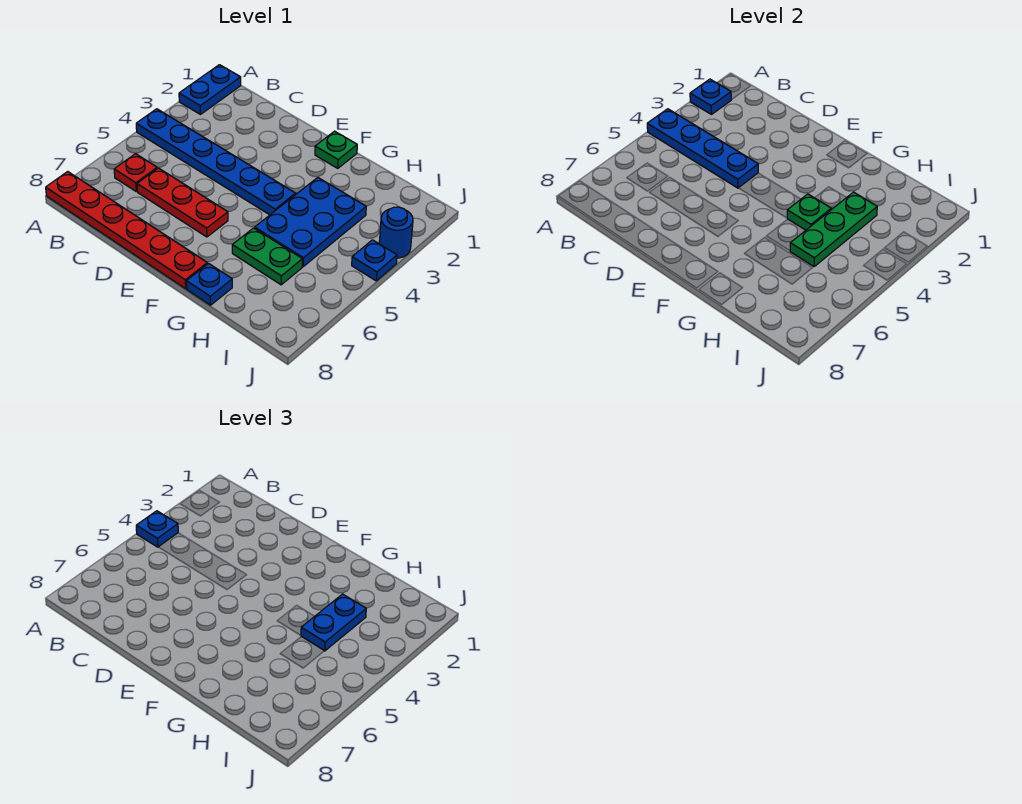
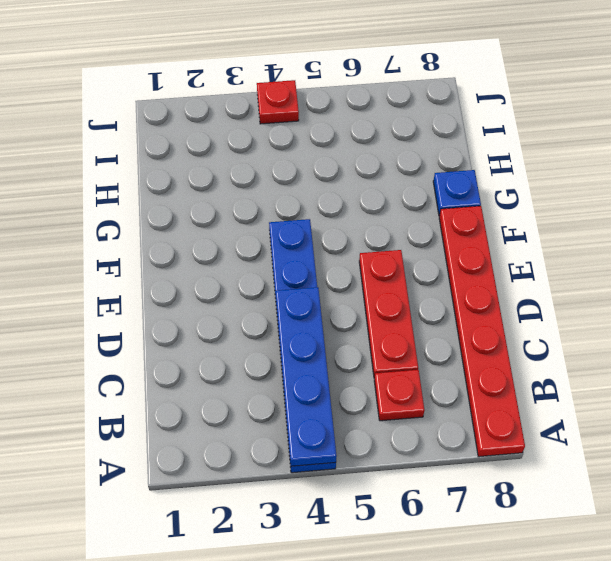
red plate J4 level 1 -> blue plate J4 level 1
none -> blue plate A1:A2 level 1
none -> green plate F1 level 1
none -> blue plate G3:H5 level 1

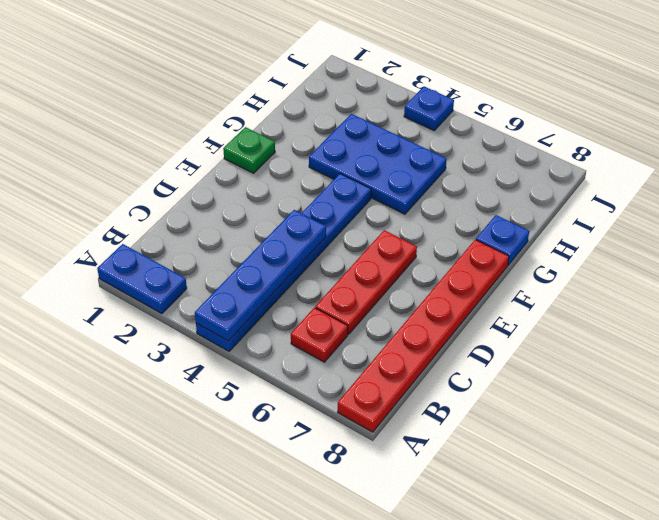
none -> green plate G6:H6 level 1
none -> blue round brick J3 level 1
none -> blue plate A2 level 2

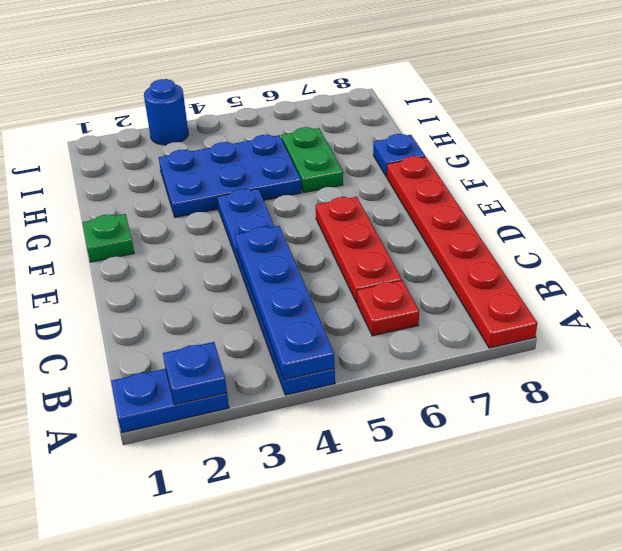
none -> blue plate J4 level 1
none -> green plate G4 level 2
none -> green plate H3:H5 level 2

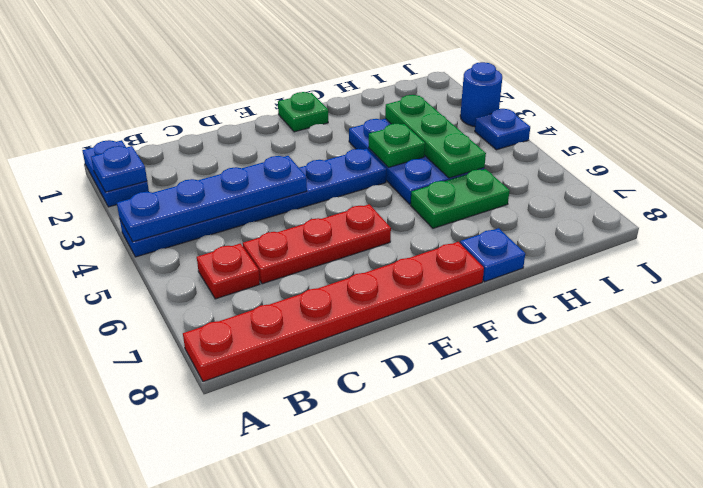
none -> blue plate A4 level 3
none -> blue plate H3:H4 level 3

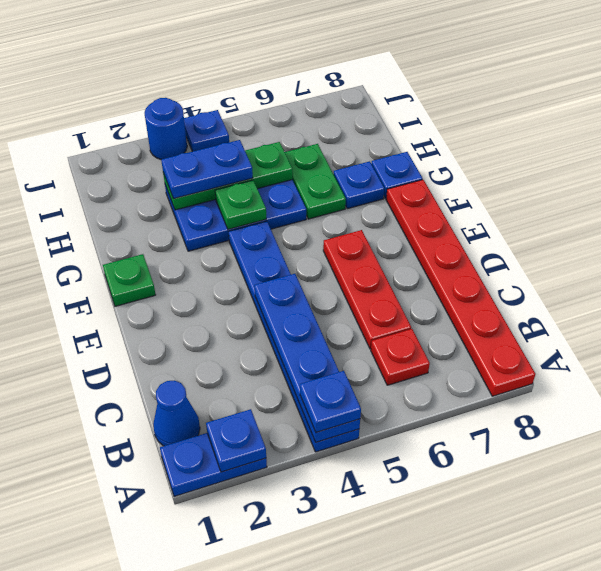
blue cone B1 level 1 -> none
blue plate G7 level 1 -> none

